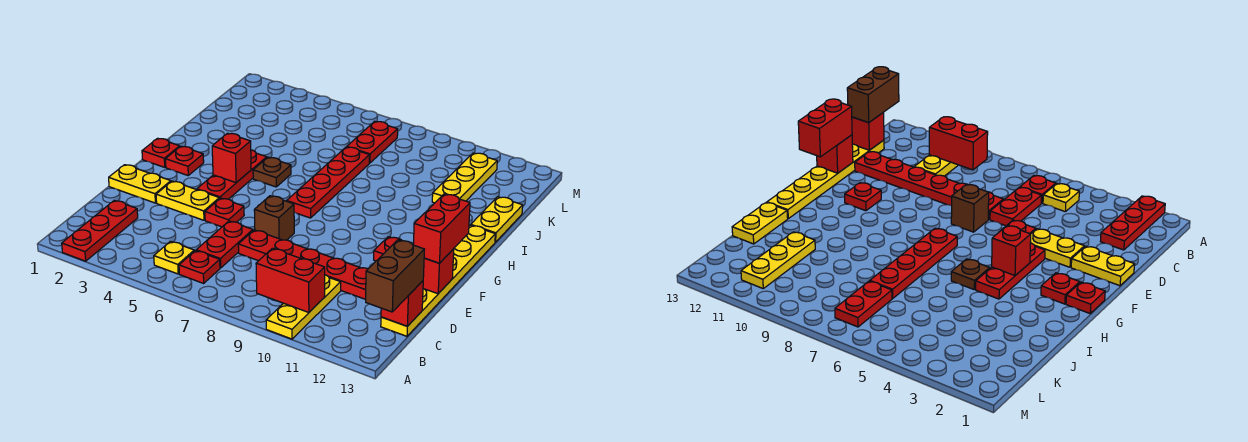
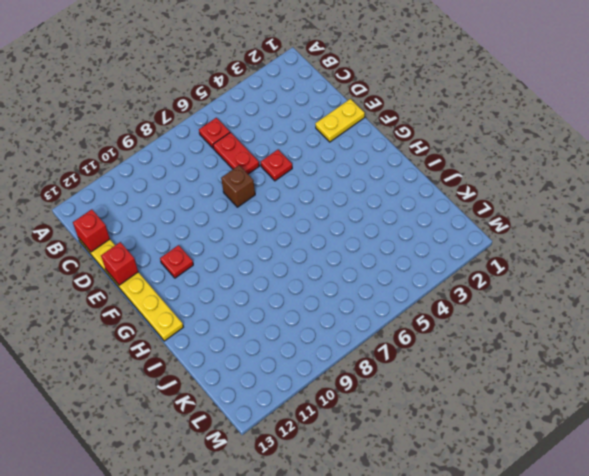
none -> red plate A2:C2 level 1
none -> yellow plate A10:C10 level 1
none -> yellow plate B5 level 1

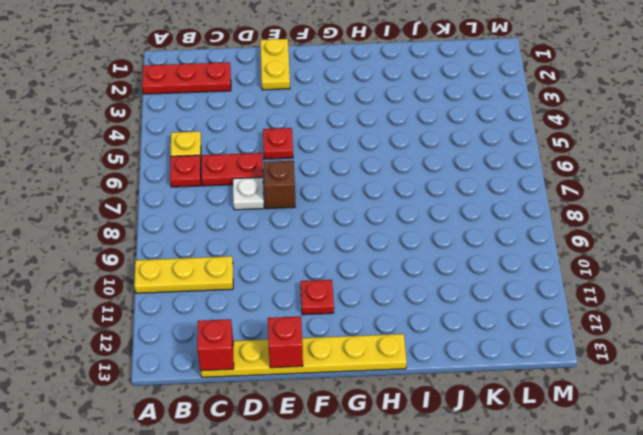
white plate D7 level 1 -> red plate D7:D12 level 1
none -> yellow plate E3:E4 level 1
none -> red plate F4:H4 level 1
none -> red plate G1 level 1

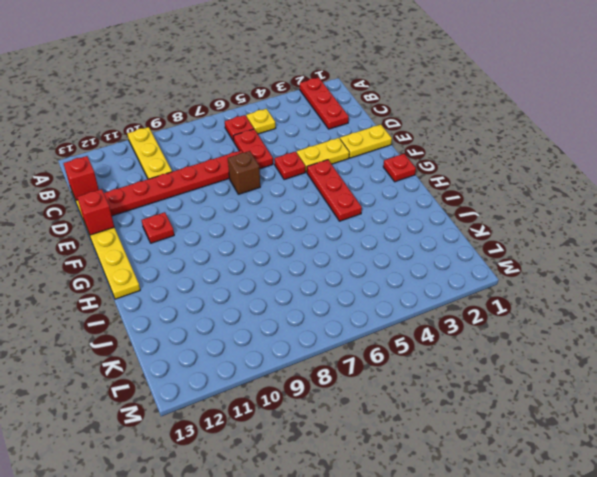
none -> red plate G2 level 1
none -> red plate G7:J7 level 1
none -> brown plate H5 level 1

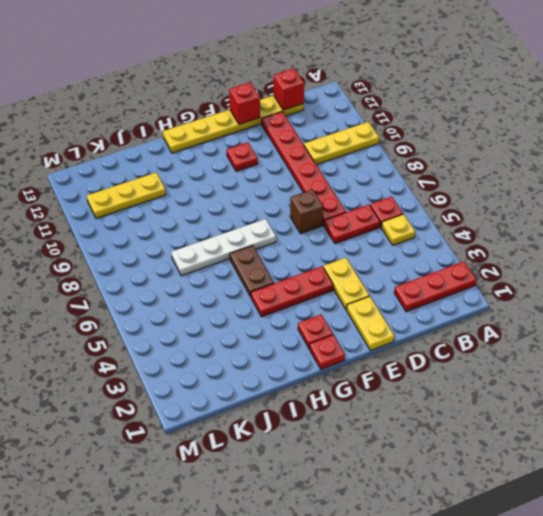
white plate G7:J7 level 1 -> red plate G7:J7 level 1
brown plate H5:H6 level 1 -> brown plate H5 level 1
none -> red plate E5 level 1
none -> yellow plate I13:J13 level 1
none -> red plate K7:L7 level 1

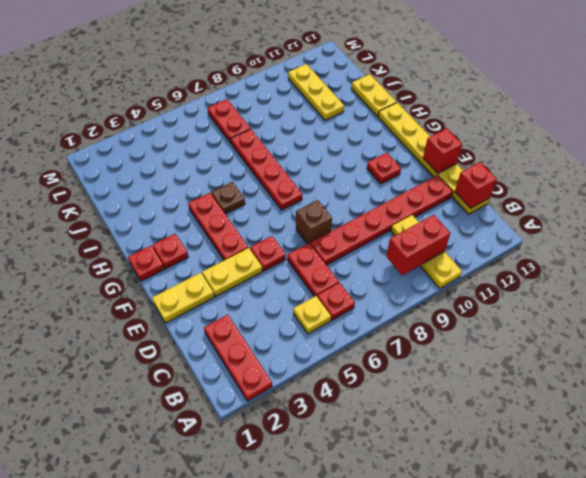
none -> red brick G4 level 2
none -> brown brick B13:C13 level 3
none -> red brick E13:F13 level 3

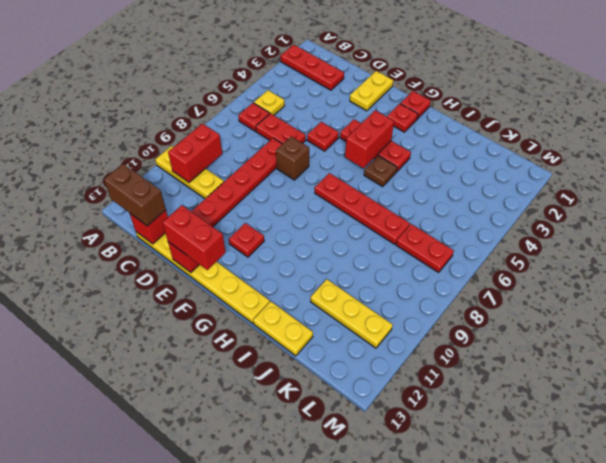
red brick G4:G5 level 2 -> red brick G4 level 2
none -> yellow plate E3:E4 level 1

